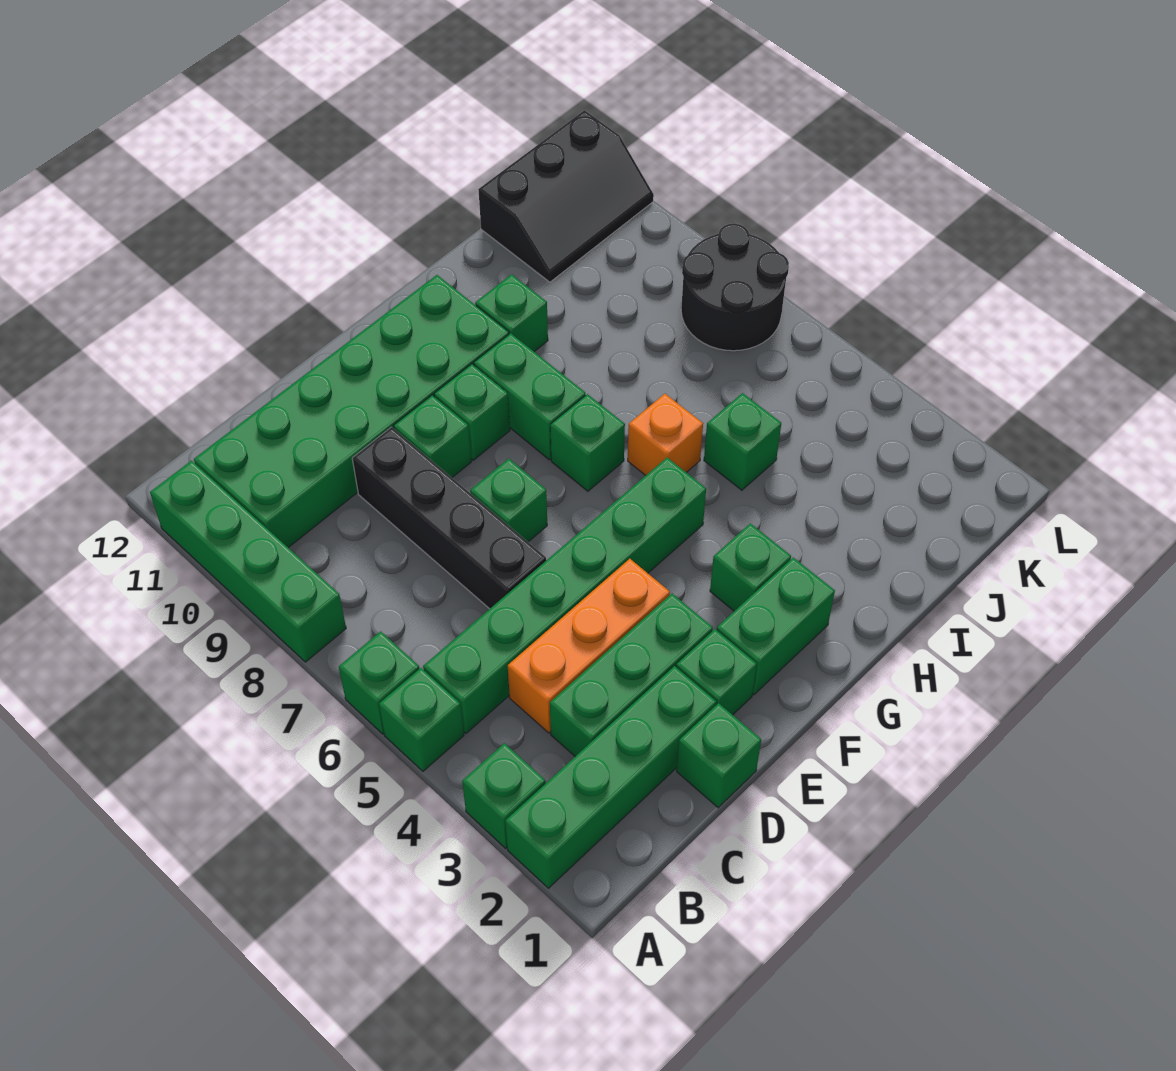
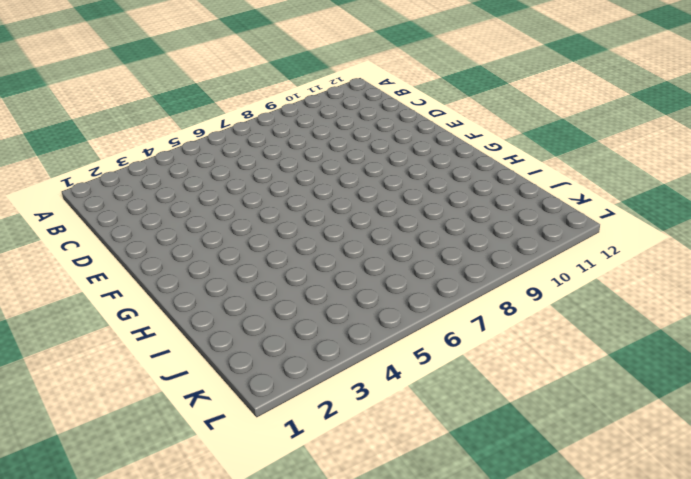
none -> green brick A2:D2 level 1
none -> green brick A3 level 1
none -> green brick A5 level 1

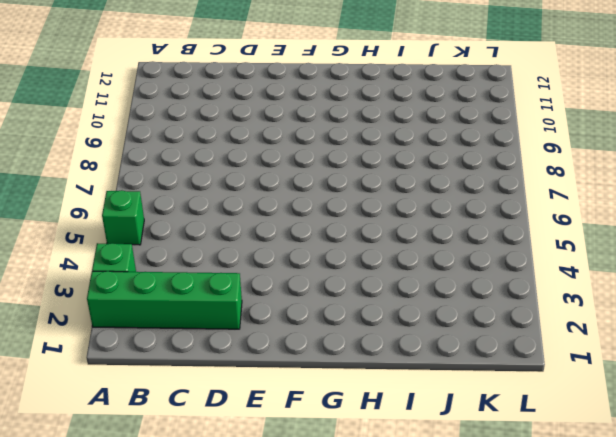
none -> green brick A6 level 1
none -> green brick A8:A11 level 1
none -> green brick B5:G5 level 1

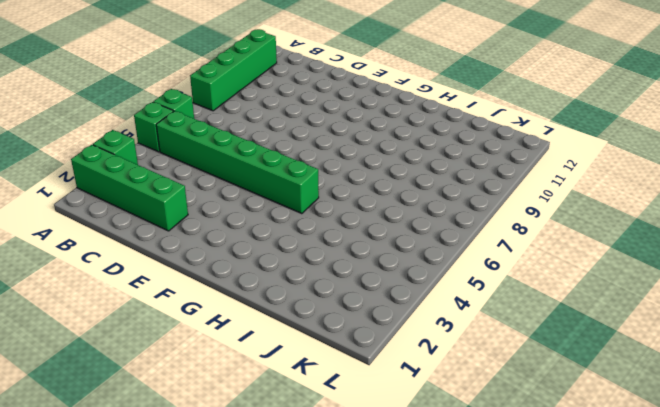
none -> green brick B10:G11 level 1
none -> green brick C3:E3 level 1
none -> orange brick C4:E4 level 1

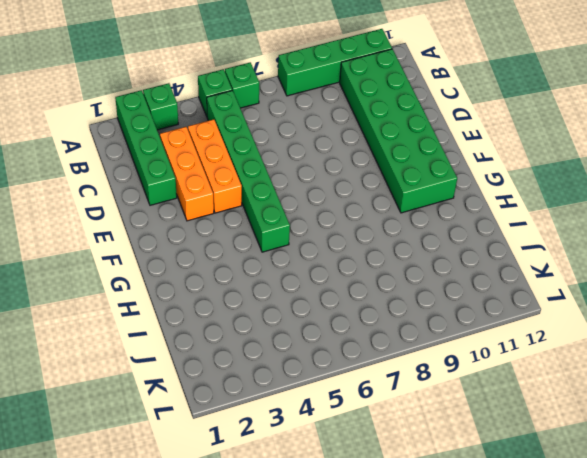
orange brick C3:E3 level 1 -> green brick C3:E3 level 1
none -> green brick D1 level 1
none -> black brick D6:D9 level 1
none -> green brick E2 level 1

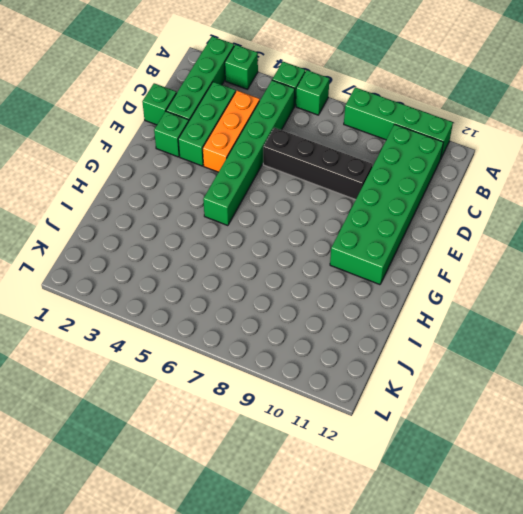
none -> green brick E7 level 1
none -> green brick E9 level 1
none -> green brick F2:G2 level 1

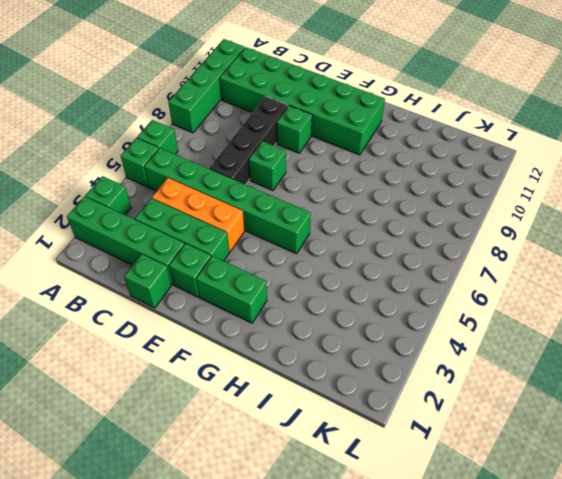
none -> green brick F9 level 1
none -> green brick G3 level 1
none -> green brick G7 level 1

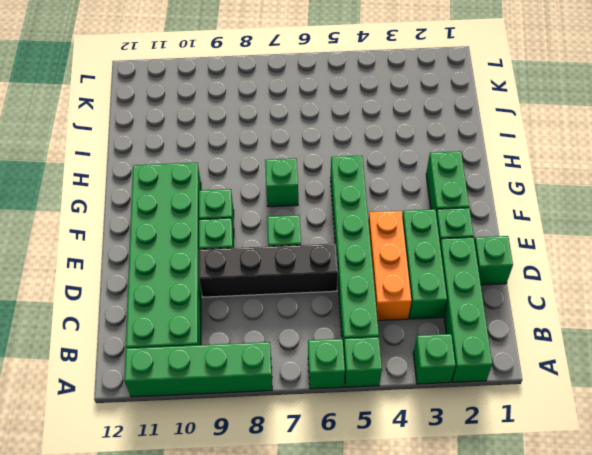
none -> green brick G3 level 1
none -> green brick G8:G9 level 1
none -> orange brick H6 level 1

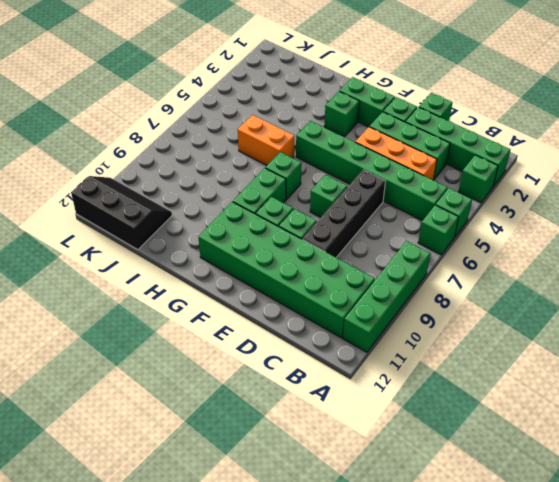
orange brick H6:I6 level 1 -> orange brick H6 level 1
none -> green brick H10 level 1
none -> green brick I5 level 1
none -> black round brick K7:L8 level 1

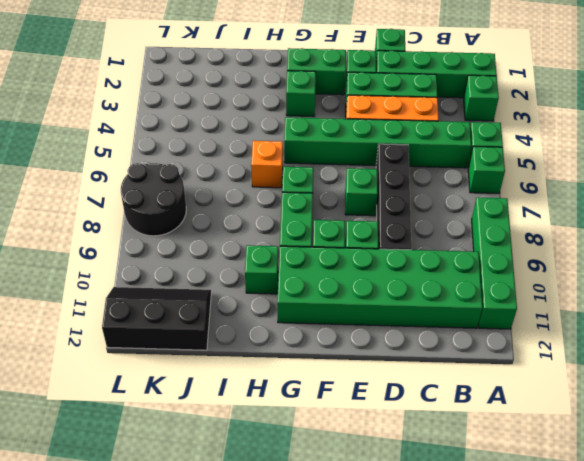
none -> green brick I5 level 1

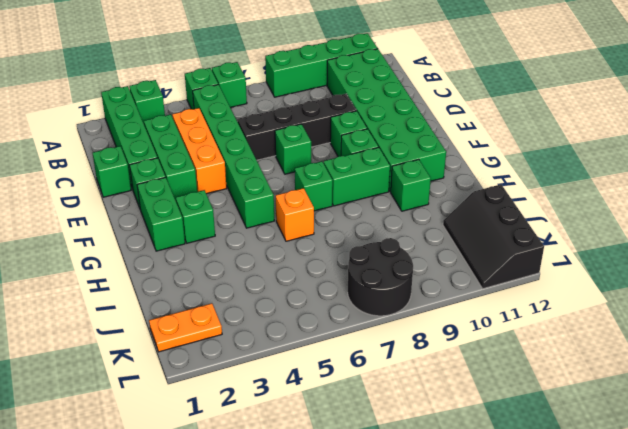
orange plate K1:K2 level 1 -> none
none -> green brick I5 level 1

